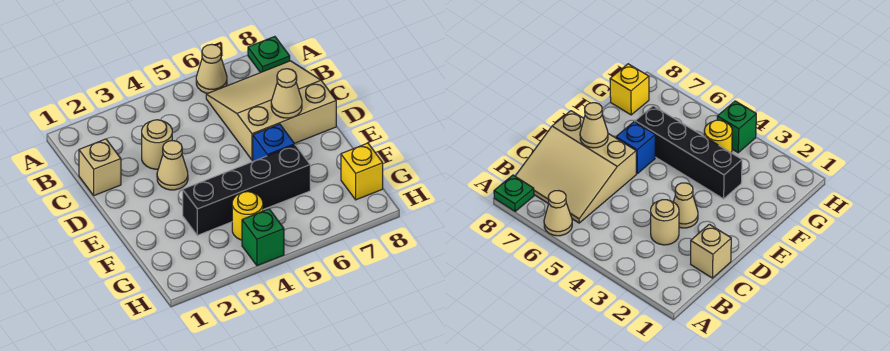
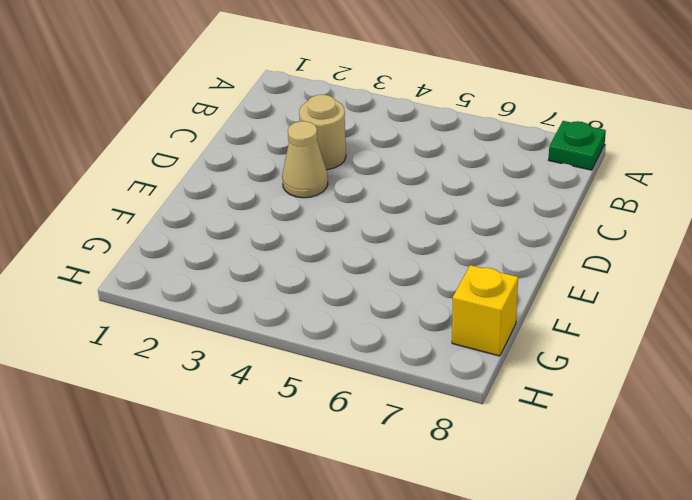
none -> tan cone A6 level 1
none -> tan slope B6:D8 level 1 top D
none -> tan brick C1 level 1

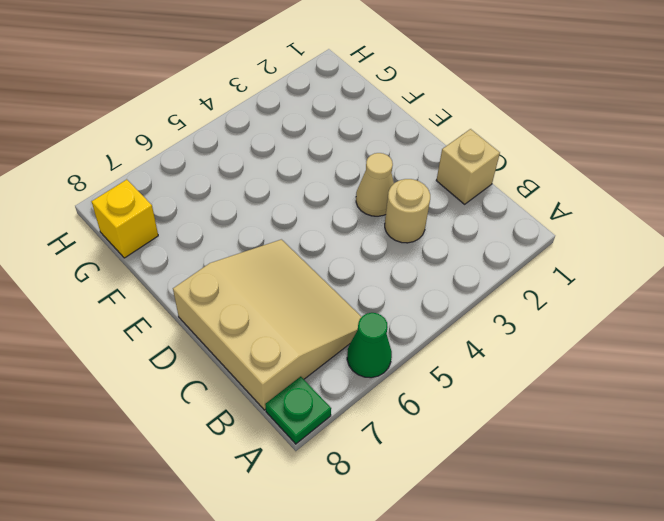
green cone A6 level 1 -> tan cone A6 level 1
tan slope B6:D8 level 1 top 8 -> tan slope B6:D8 level 1 top D
none -> blue brick E6 level 1
none -> black brick F3:F6 level 1
none -> yellow round brick G4 level 1

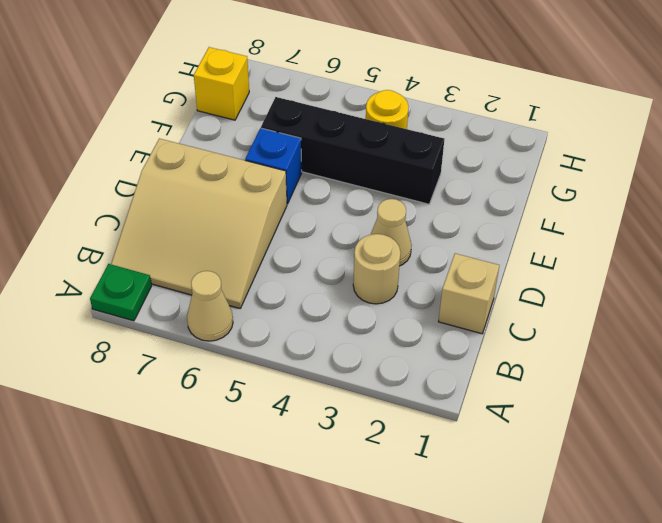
none -> green brick H4 level 1
none -> tan cone D7 level 2

